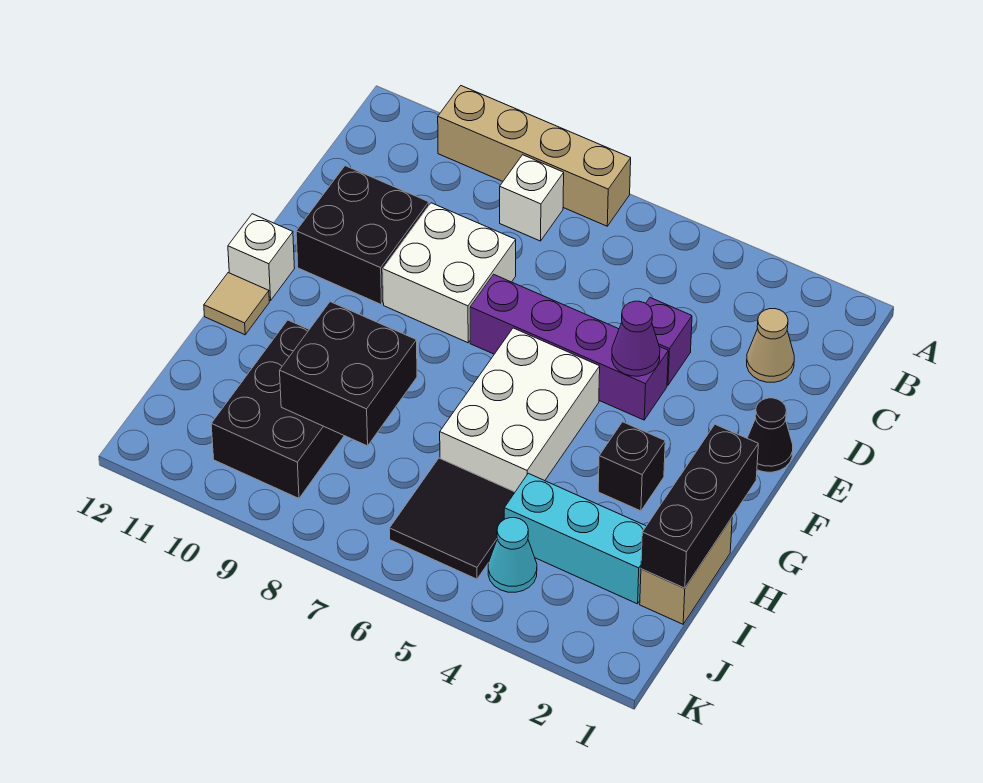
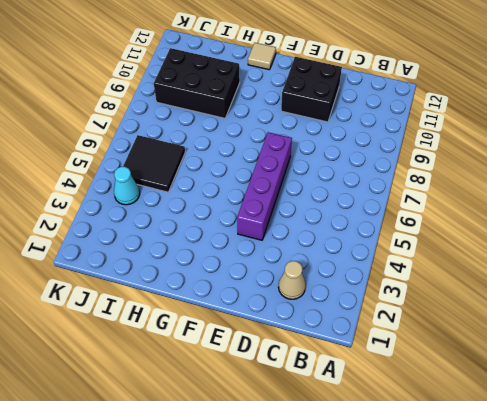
none -> tan brick A7:A10 level 1
none -> white brick B8 level 1
none -> purple brick D4 level 1

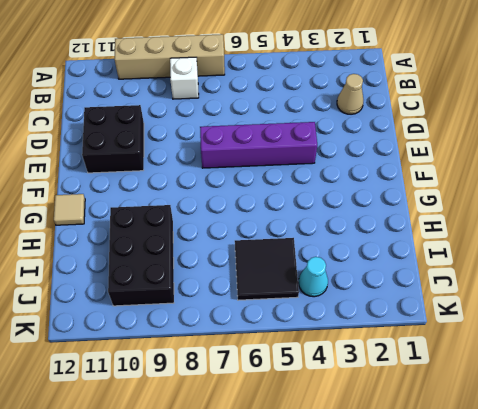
none -> purple brick D4 level 1
none -> white brick D8:E9 level 1
none -> black cone E1 level 1

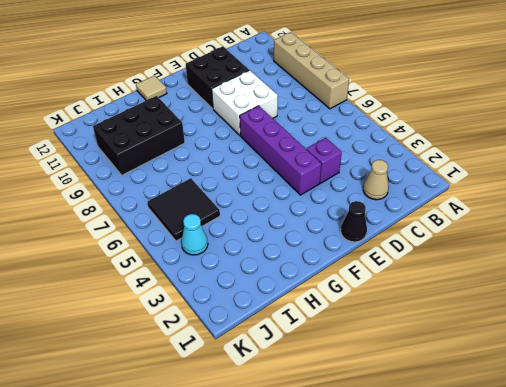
none -> white brick B8 level 1
none -> white brick F5:H6 level 1
none -> white brick F12 level 1

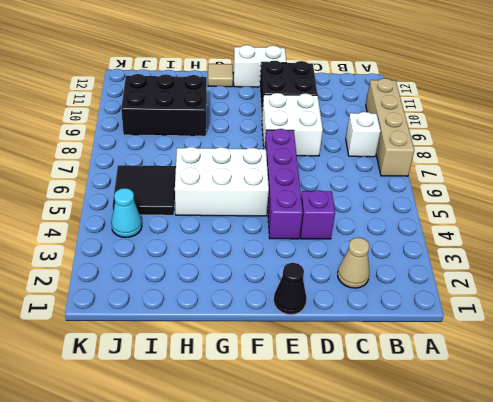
white brick E12:F12 level 1 -> white brick F12 level 1
none -> black brick G3 level 1
none -> tan brick H1:I1 level 1
none -> cyan brick I2:I4 level 1

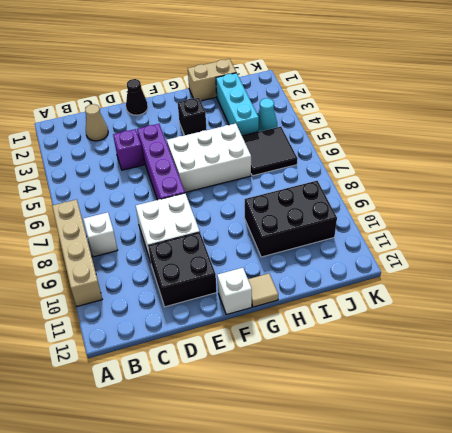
none -> purple cone E4 level 2
none -> black brick G1:I1 level 2
none -> black brick H8:I9 level 2

